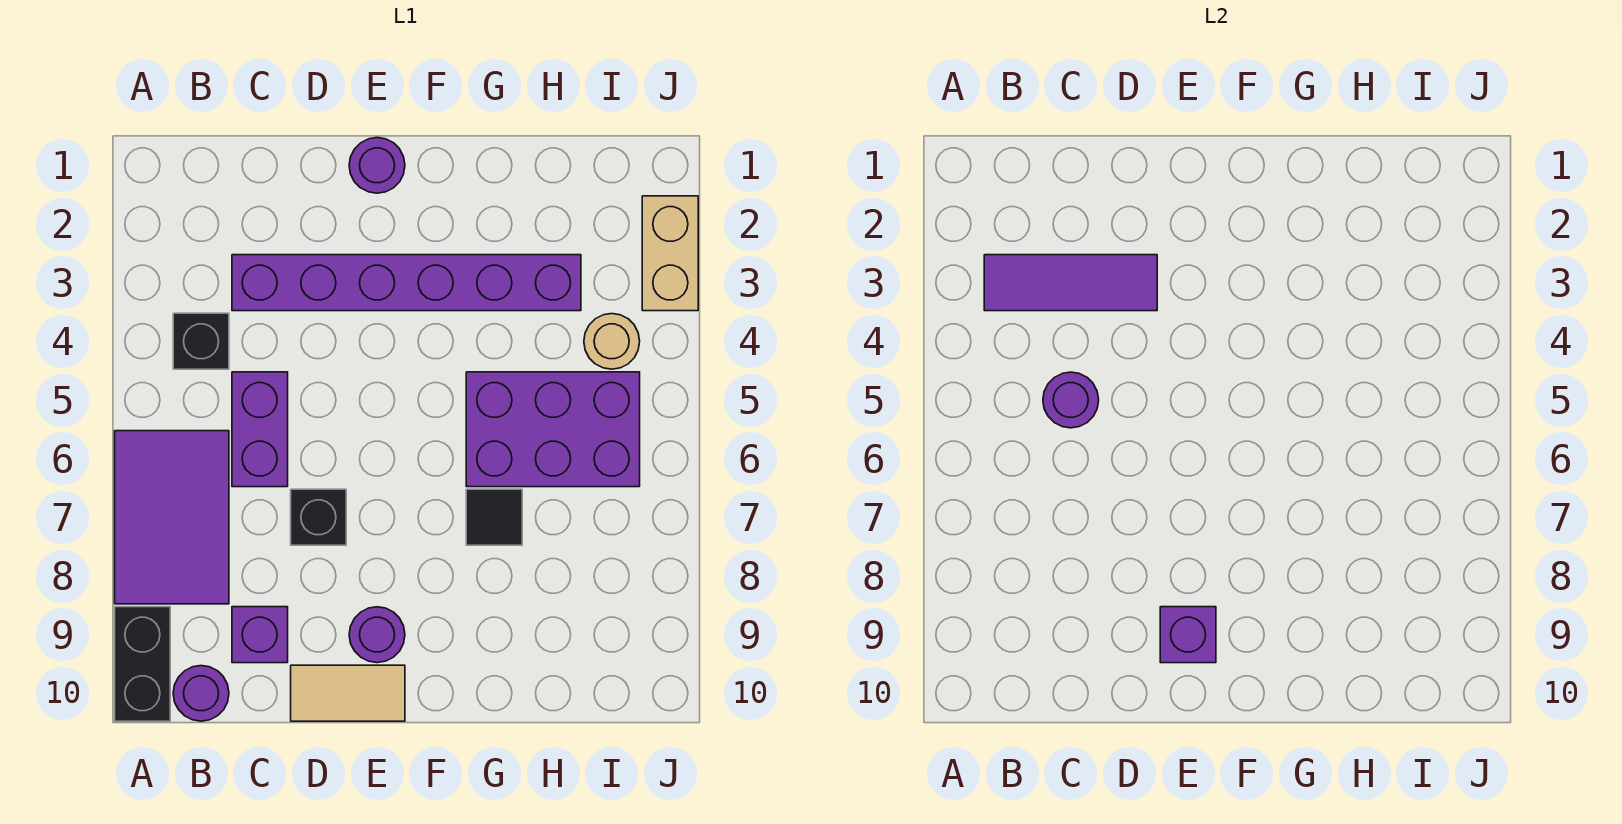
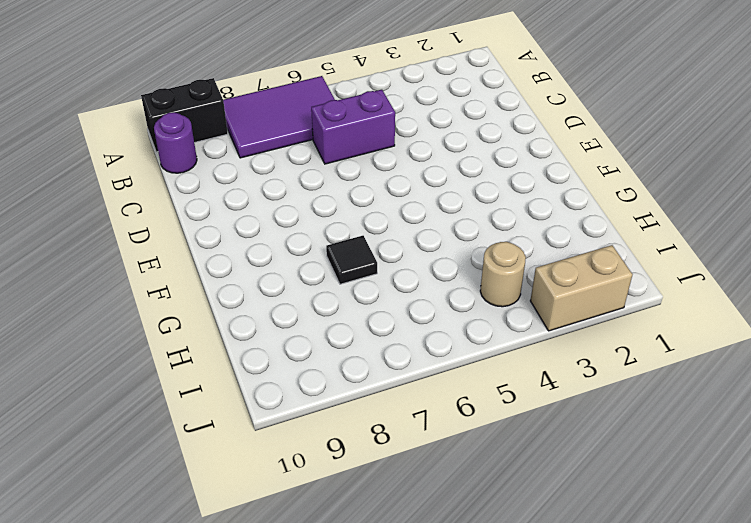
none -> black brick B4 level 1
none -> purple brick C3:H3 level 1
none -> purple brick C9 level 1

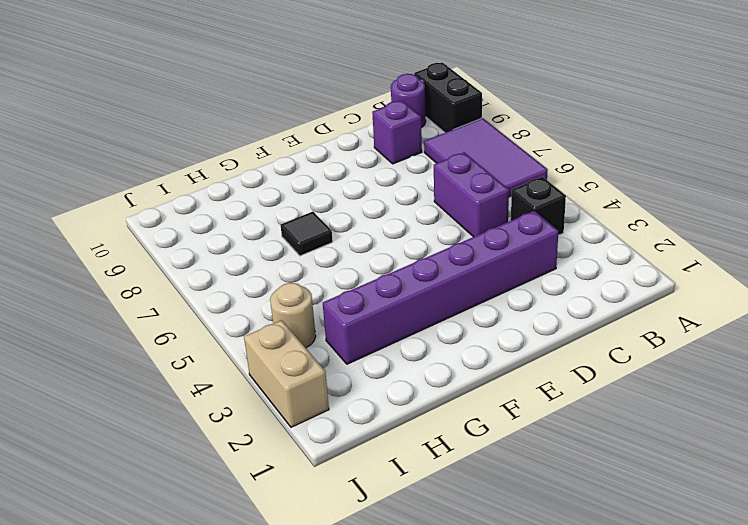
none -> black brick D7 level 1
none -> tan tile D10:E10 level 1
none -> purple round brick E1 level 1

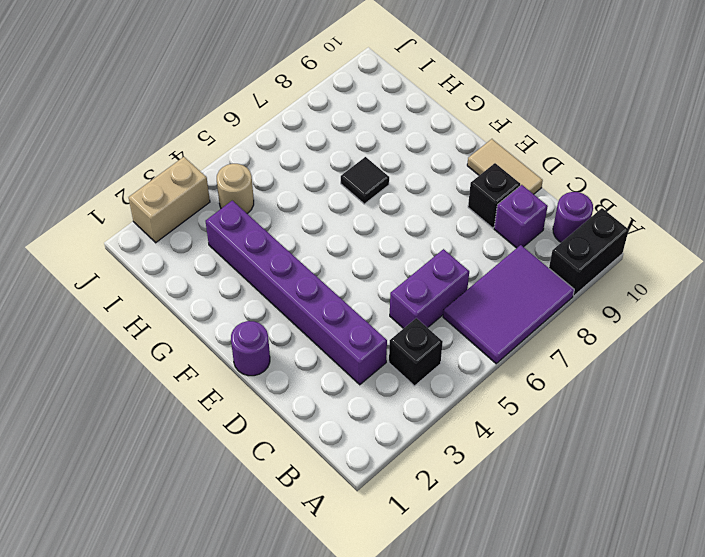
black brick D9 level 1 -> black brick D7 level 1
none -> purple round brick E9 level 1
none -> purple brick G5:I6 level 1
none -> purple tile B3:D3 level 2

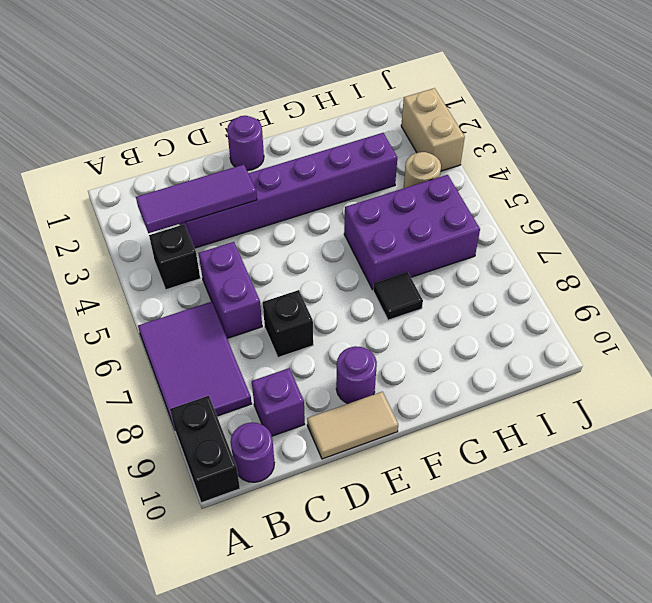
none -> purple round brick C5 level 2
none -> purple brick E9 level 2

